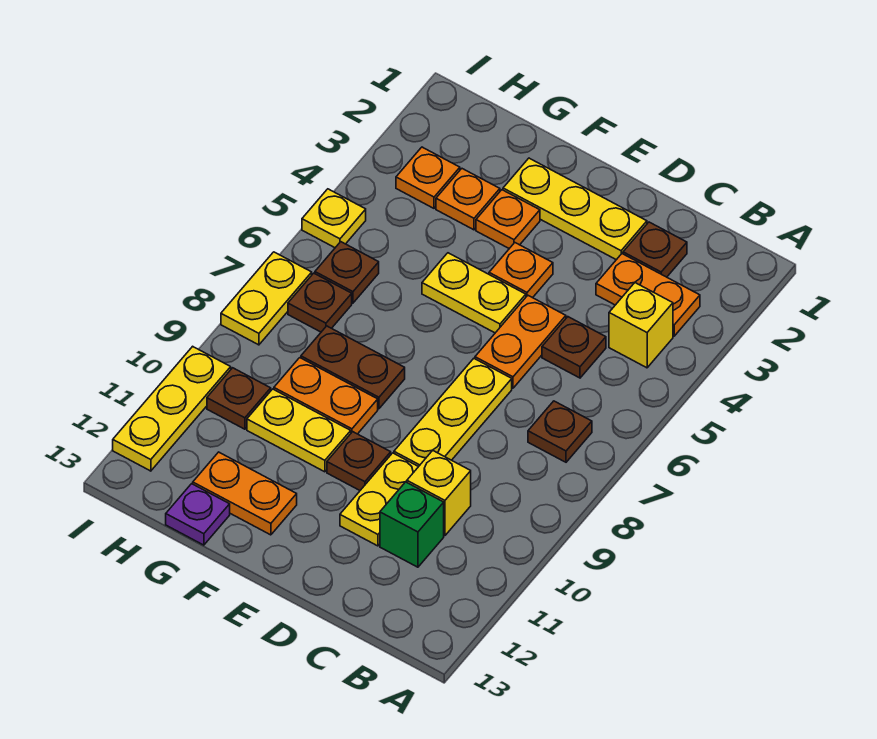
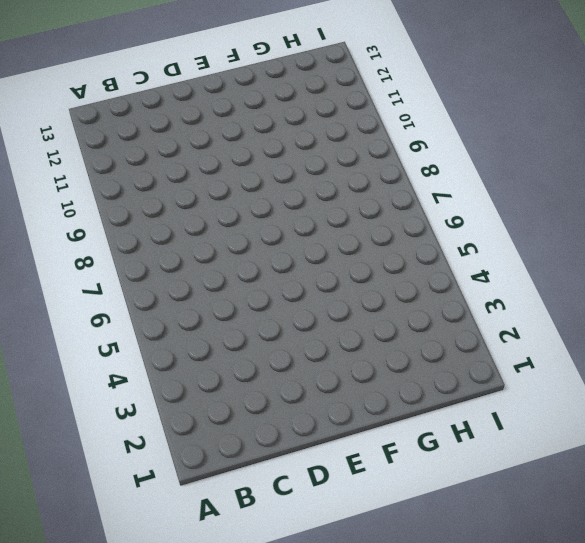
none -> orange plate B3:C3 level 1
none -> yellow brick B4 level 1
none -> brown plate B7 level 1

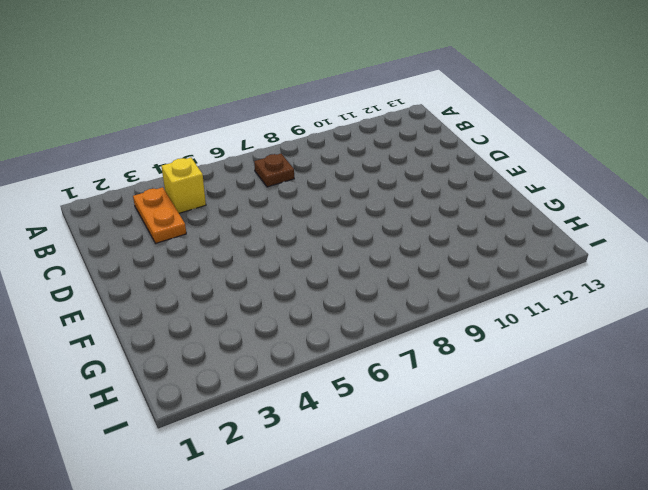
none -> brown plate C2 level 1
none -> brown plate C5 level 1
none -> yellow brick C10 level 1

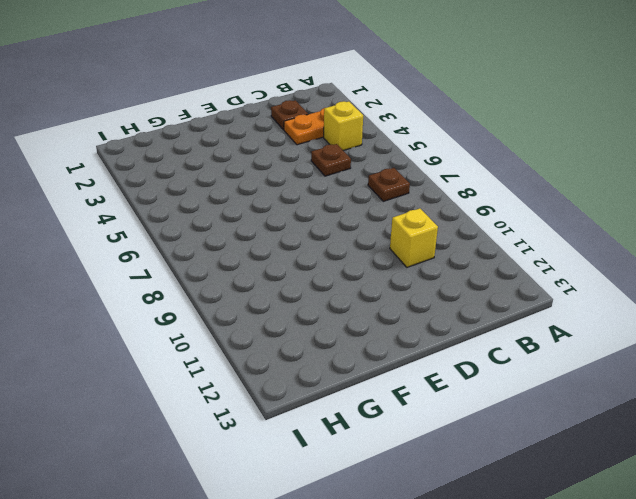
none -> green brick C11 level 1
none -> yellow plate D2:F2 level 1
none -> orange plate D5:D6 level 1

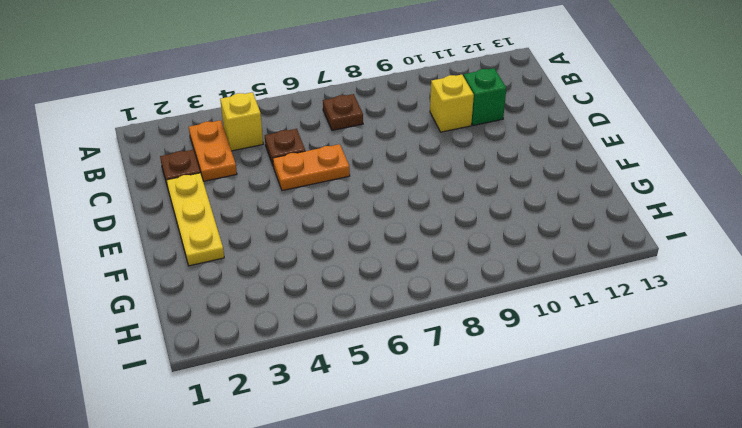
none -> yellow plate D7:D9 level 1
none -> yellow plate D10:D11 level 1
none -> orange plate E4 level 1

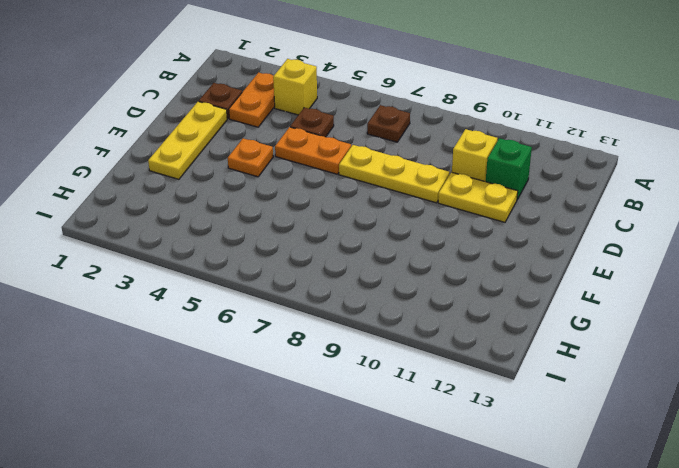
none -> yellow plate E5:F5 level 1
none -> brown plate E10 level 1
none -> orange plate F3 level 1

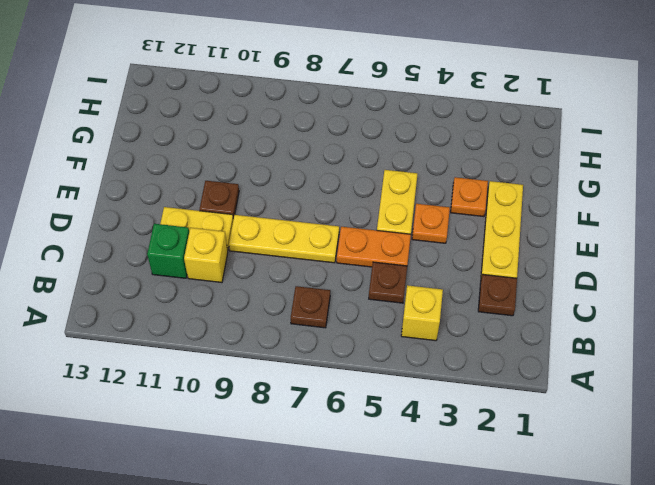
none -> orange plate B3:C3 level 1
none -> brown plate F8:G8 level 1
none -> orange plate F9:G9 level 1

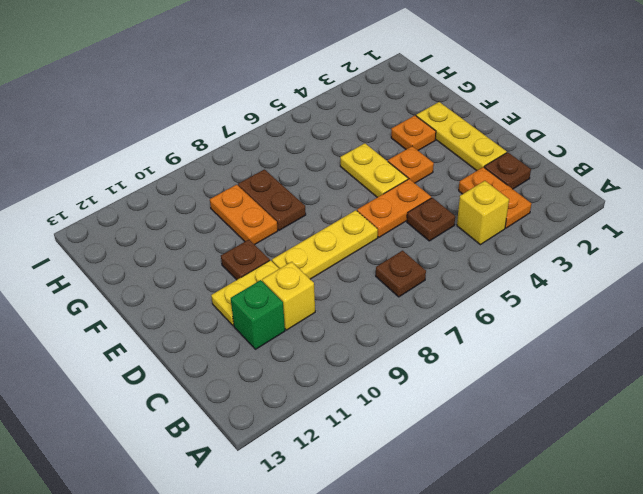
none -> yellow plate F10:G10 level 1
none -> orange plate F12:G12 level 1
none -> orange plate G3 level 1

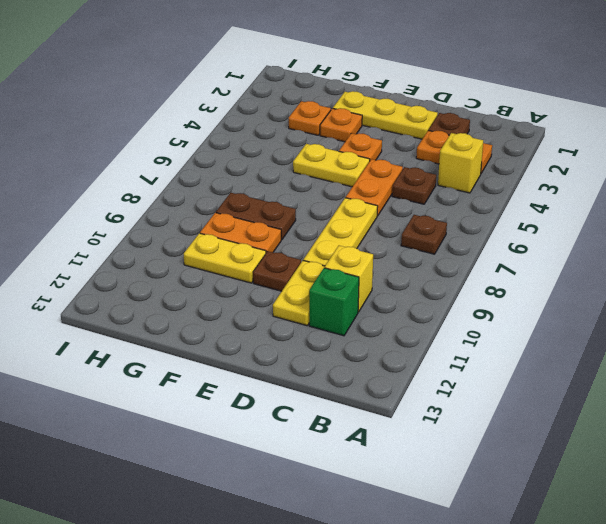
none -> orange plate F12:G12 level 1
none -> purple plate G13 level 1
none -> orange plate H3 level 1

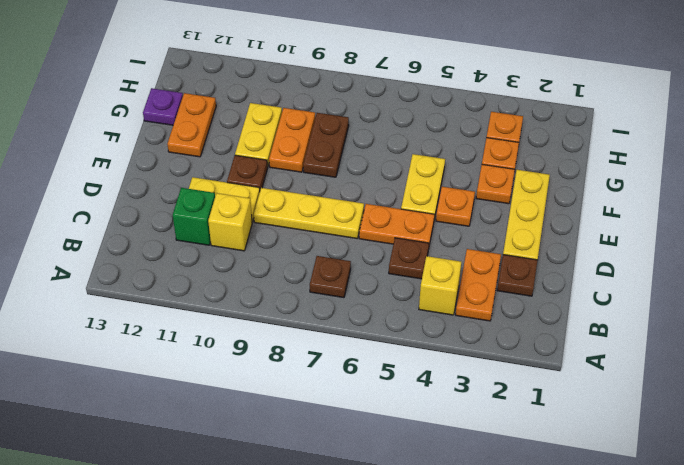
none -> brown plate H6 level 1
none -> brown plate H7 level 1
none -> brown plate H10 level 1

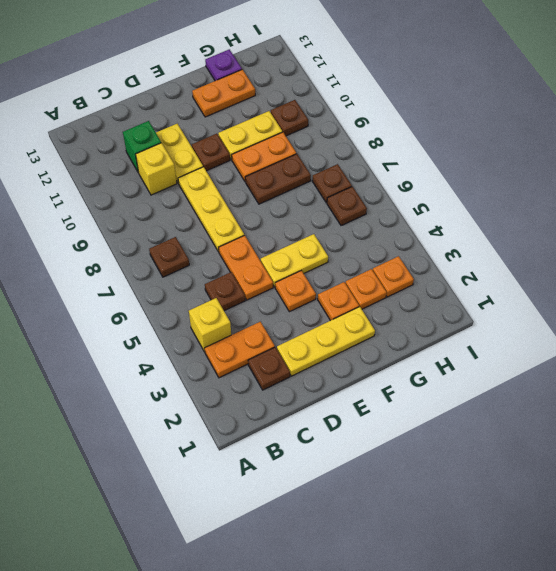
none -> yellow plate I5 level 1
none -> yellow plate I7:I8 level 1
none -> yellow plate I10:I12 level 1

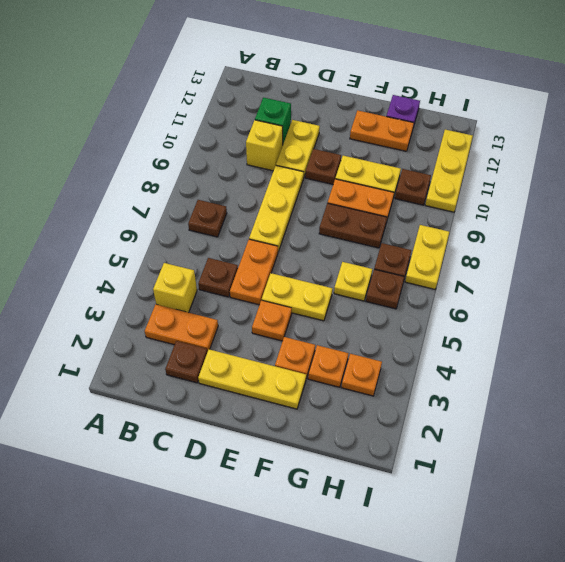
yellow plate G6 level 1 -> yellow plate I5 level 1

